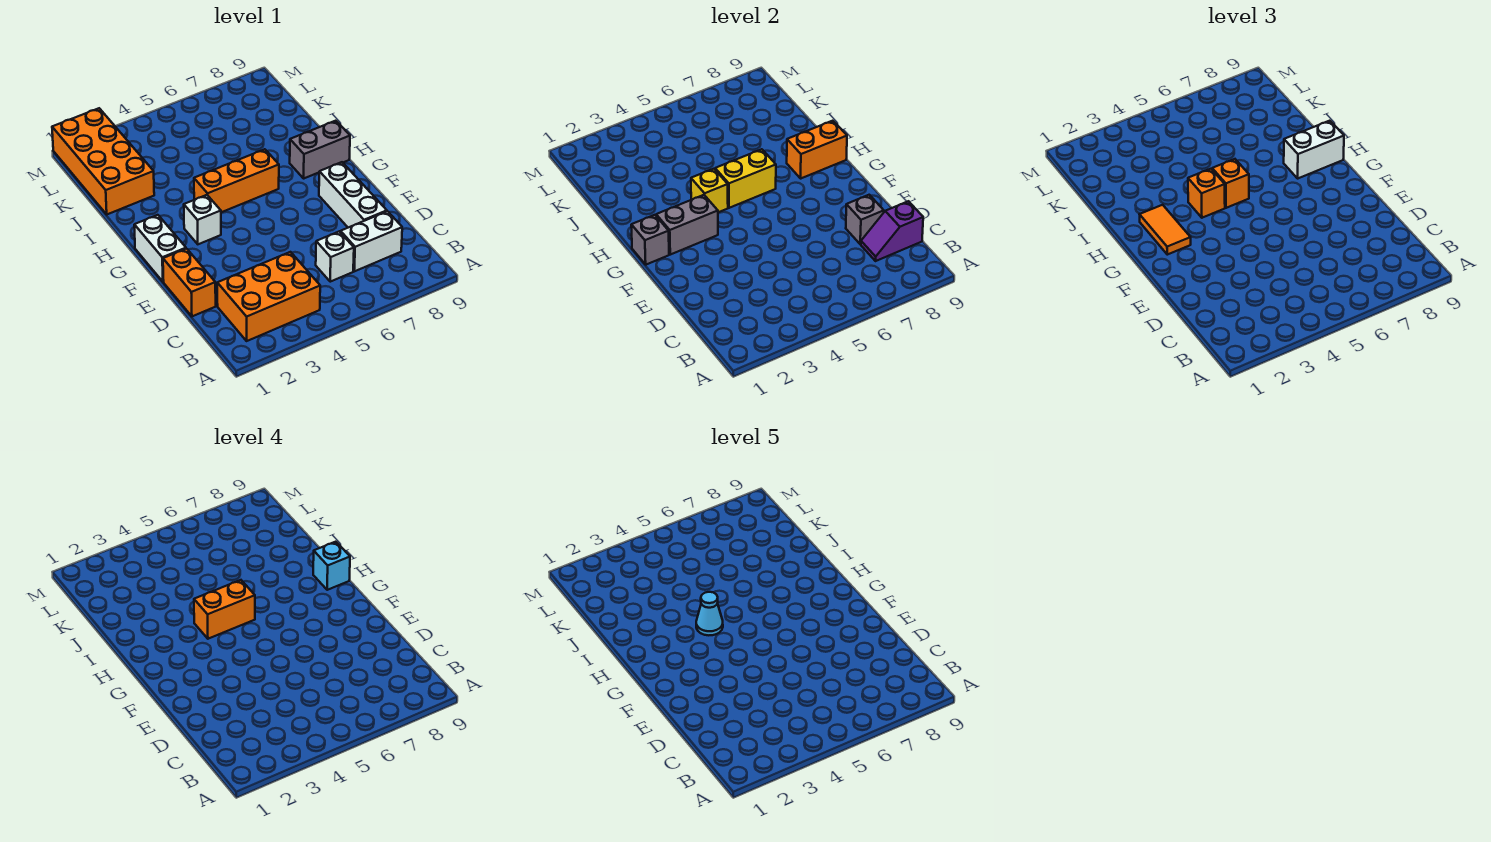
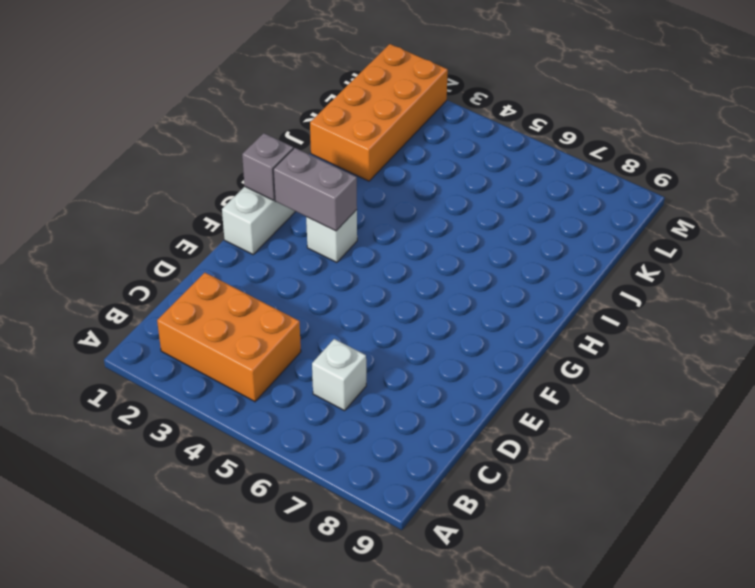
none -> white brick C7:C8 level 1
none -> orange brick D1:E1 level 1
none -> white brick D8:F8 level 1

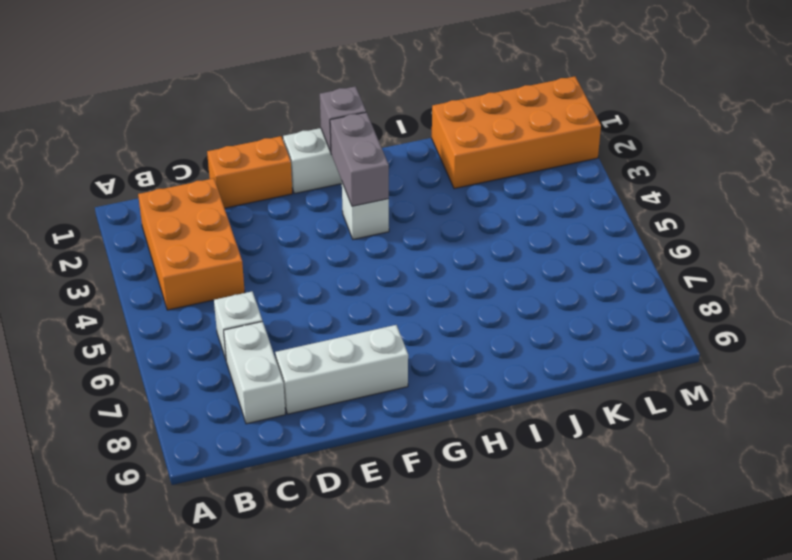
none -> orange brick H4:H6 level 1
none -> grey brick H8:H9 level 1
none -> purple slope C8:C9 level 2 top 9

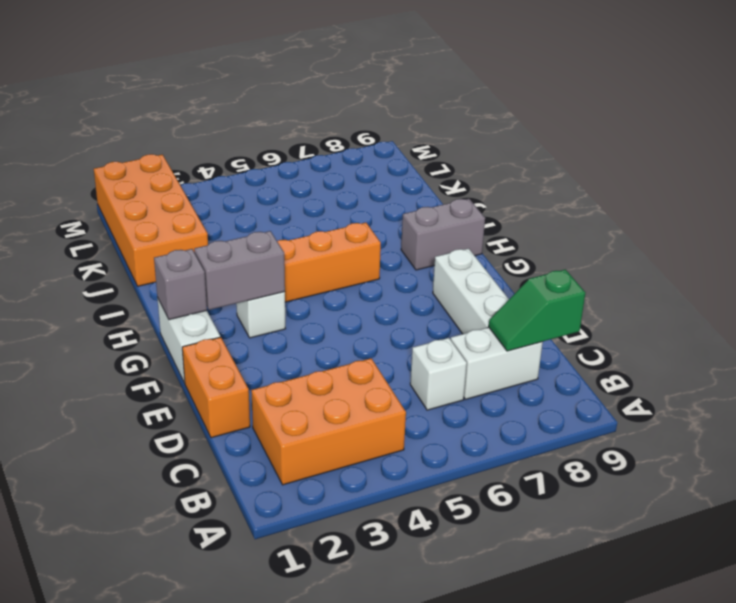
green slope C8:C9 level 2 top 9 -> purple slope C8:C9 level 2 top 9
none -> grey brick D8 level 2
none -> yellow brick H4 level 2
none -> yellow brick H5:H6 level 2

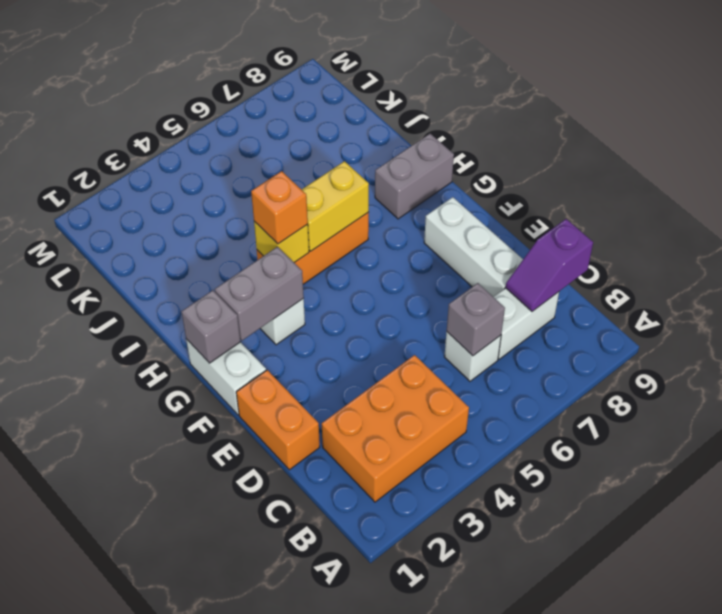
grey brick C6 level 2 -> grey brick D8 level 2
none -> orange brick J1:M2 level 1
none -> orange brick H8:H9 level 2
none -> orange tile G2:H2 level 3

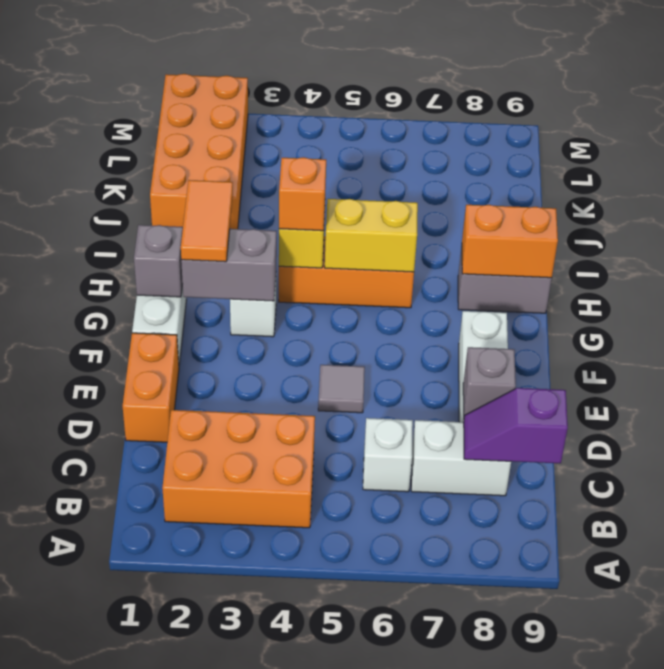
grey tile E5 level 1 -> none
none -> orange brick H5 level 3
none -> white brick H8:H9 level 3
none -> orange brick H4:H5 level 4

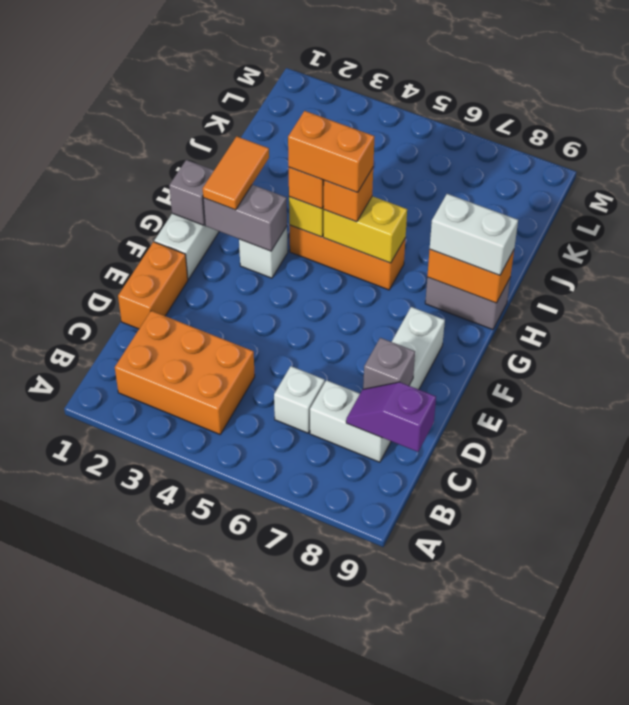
none -> orange brick J1:M2 level 1
none -> cyan brick H9 level 4
none -> cyan cone H4 level 5

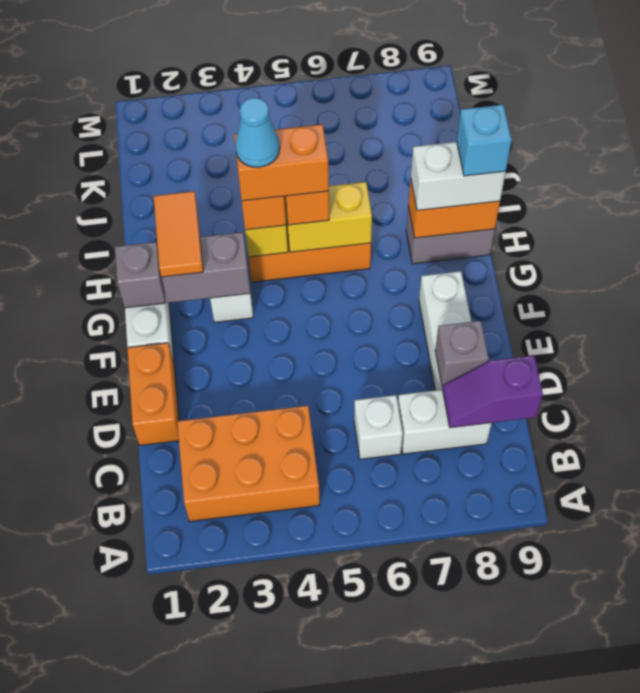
none -> orange brick J1:M2 level 1

